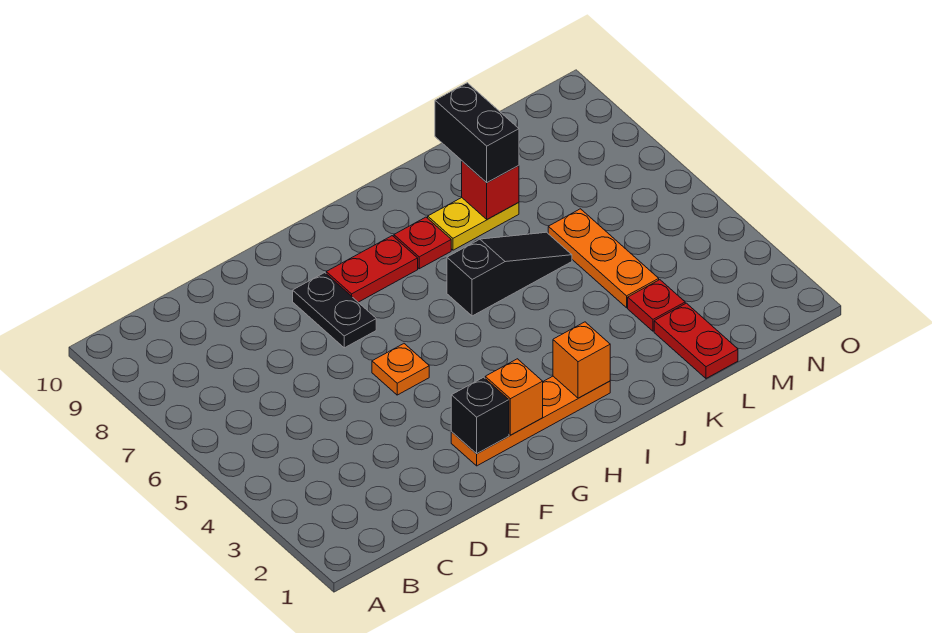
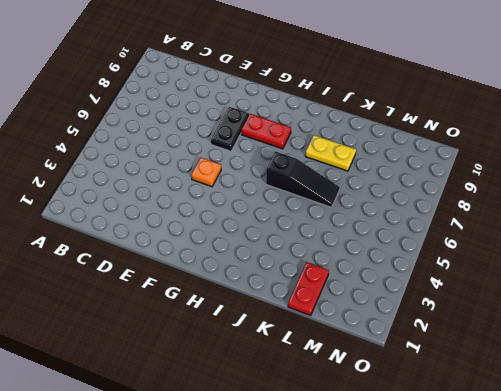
none -> orange plate F2:I2 level 1
none -> red plate I8 level 1
none -> red plate L3 level 1

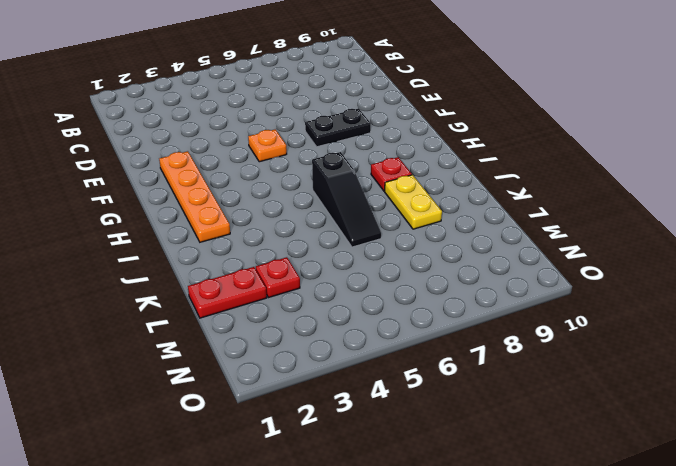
none -> red plate G8:H8 level 1
none -> orange plate L4:L6 level 1
none -> black brick F2 level 2

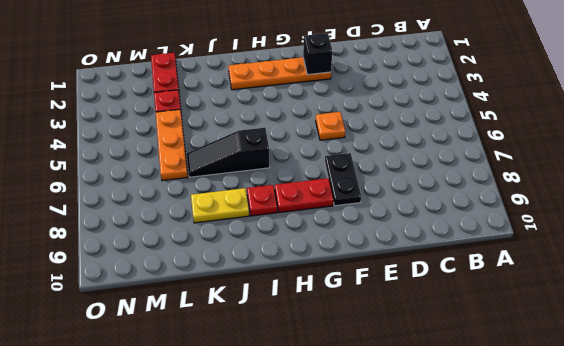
none -> orange brick G2 level 2
none -> orange brick I2 level 2
none -> red brick K8 level 2

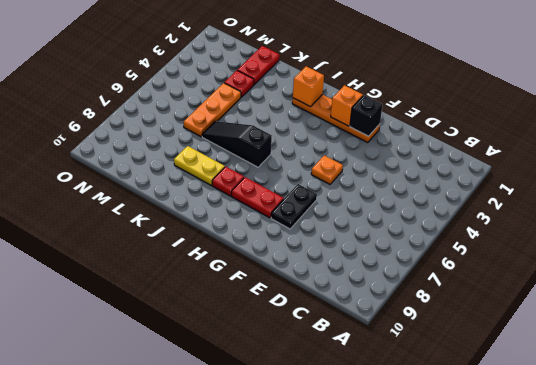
none -> red brick K8 level 2
none -> black brick K8:K9 level 3

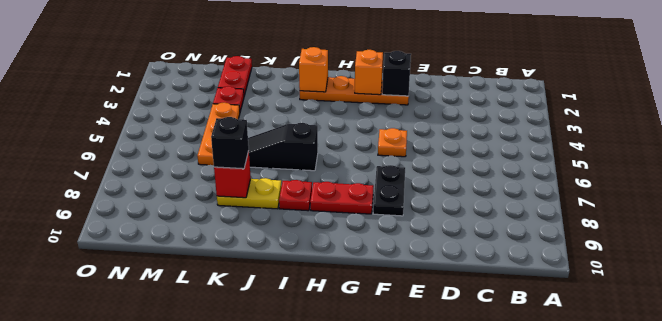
black brick K8 level 3 -> black brick K8:K9 level 3

